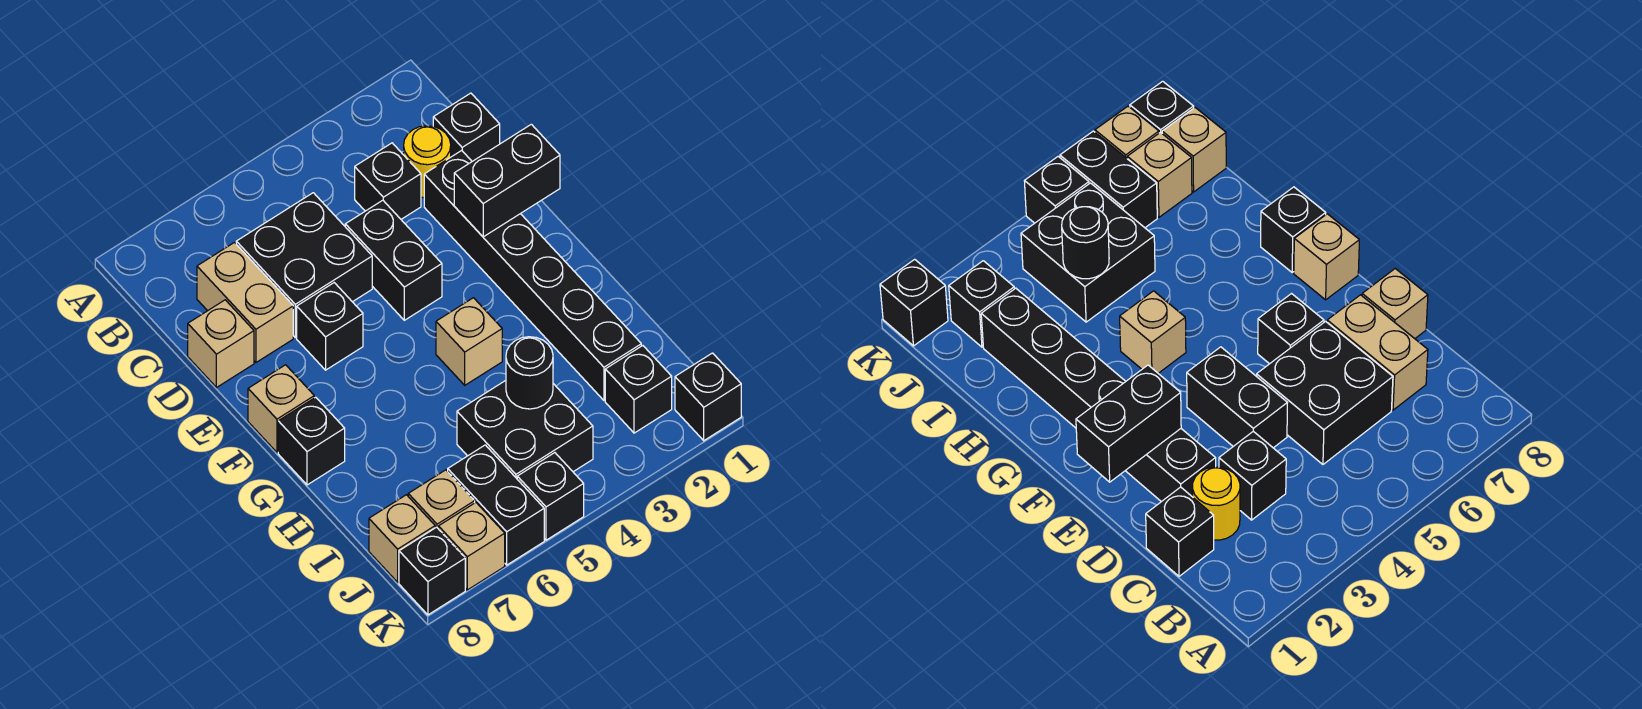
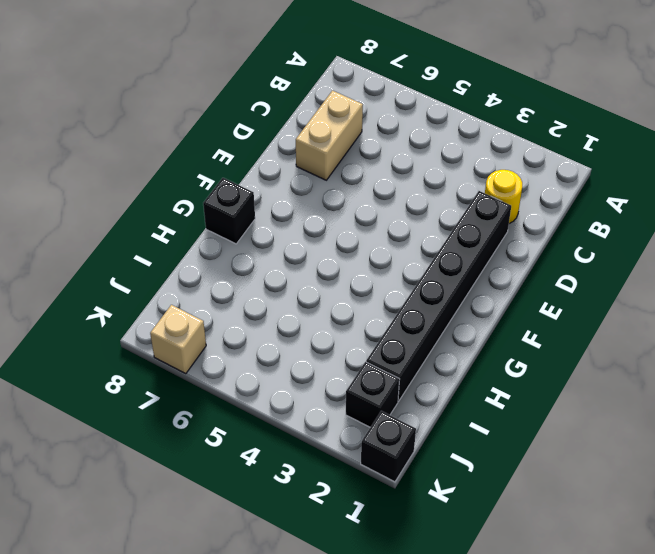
none -> black brick C1 level 1
none -> black brick C3 level 1
none -> black brick C5:D6 level 1

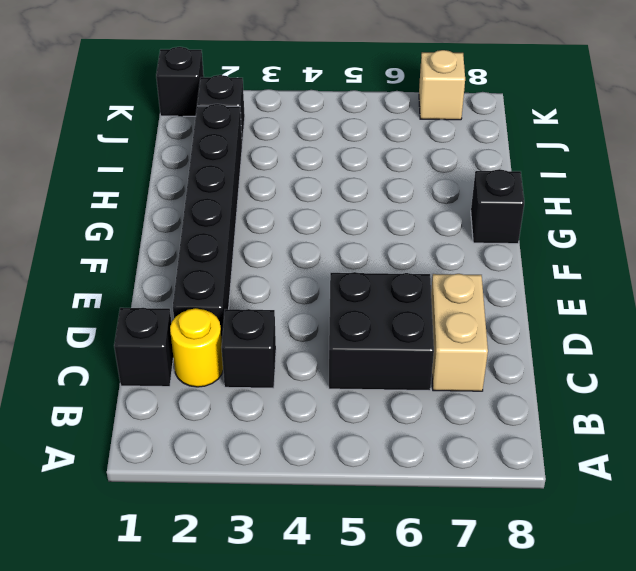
none -> black brick D4:E4 level 1
none -> tan brick D8 level 1
none -> black brick E6 level 1

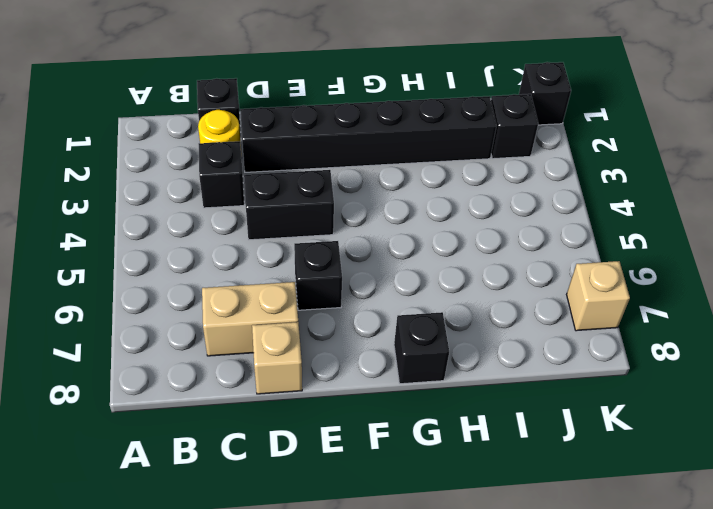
none -> black brick C5:D6 level 1
none -> tan brick F8 level 1
none -> tan brick G4 level 1

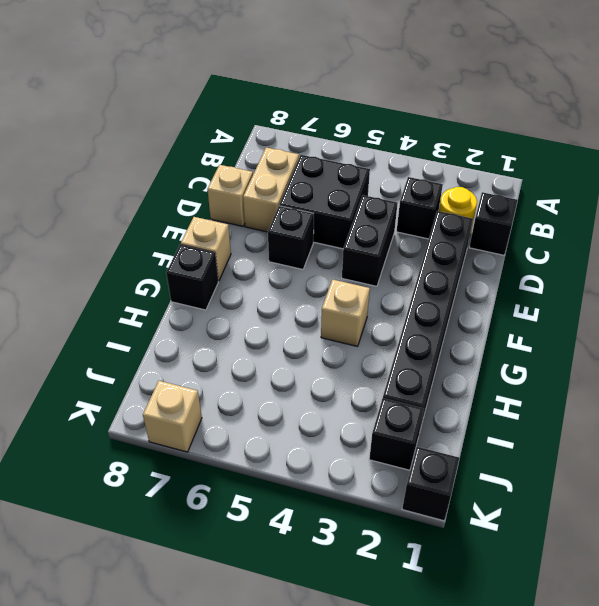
none -> black brick I4:J5 level 1
none -> black brick J6:K6 level 1
none -> tan brick J7 level 1

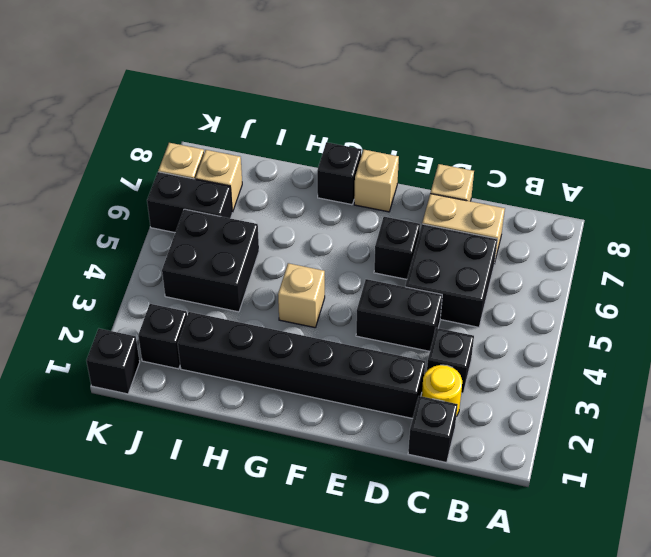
none -> tan brick J8 level 1
none -> black brick K5 level 1
none -> black brick K8 level 1

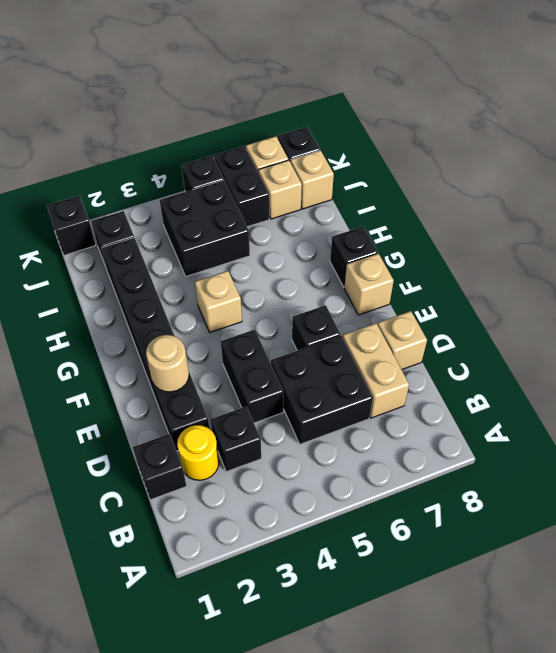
tan round brick E2 level 2 -> black brick E1:E2 level 2
none -> black round brick I4 level 2

